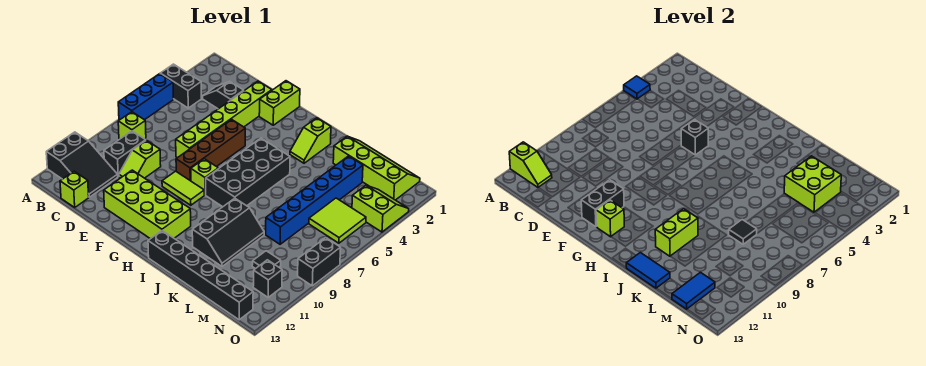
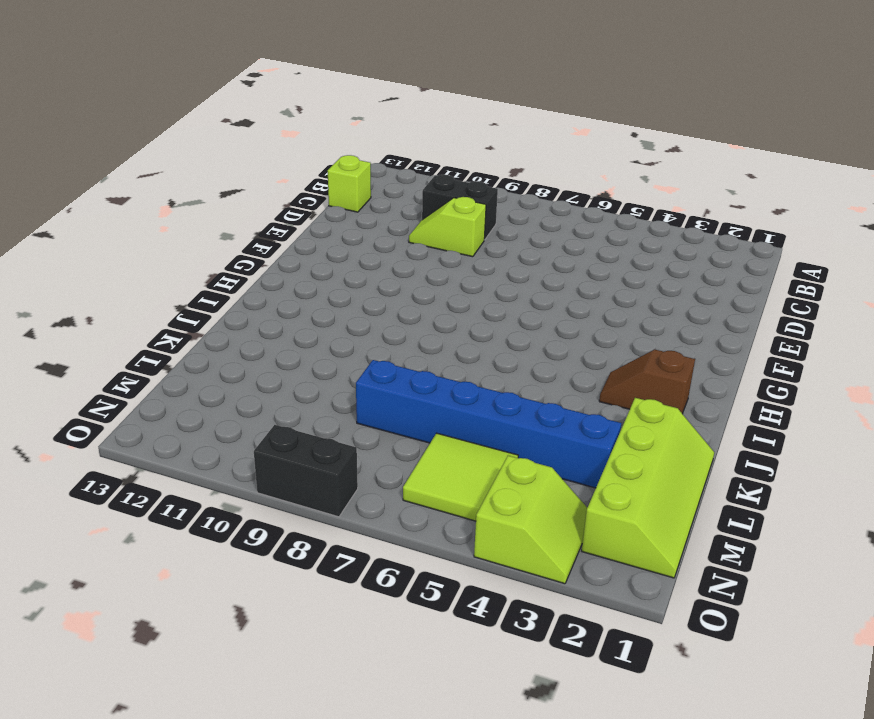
brown slope I2:I3 level 1 top 2 -> lime slope I2:I3 level 1 top 2
none -> black brick A4:B4 level 1
none -> blue brick A5:A7 level 1
none -> black slope A11:C12 level 1 top A
none -> lime brick B8 level 1

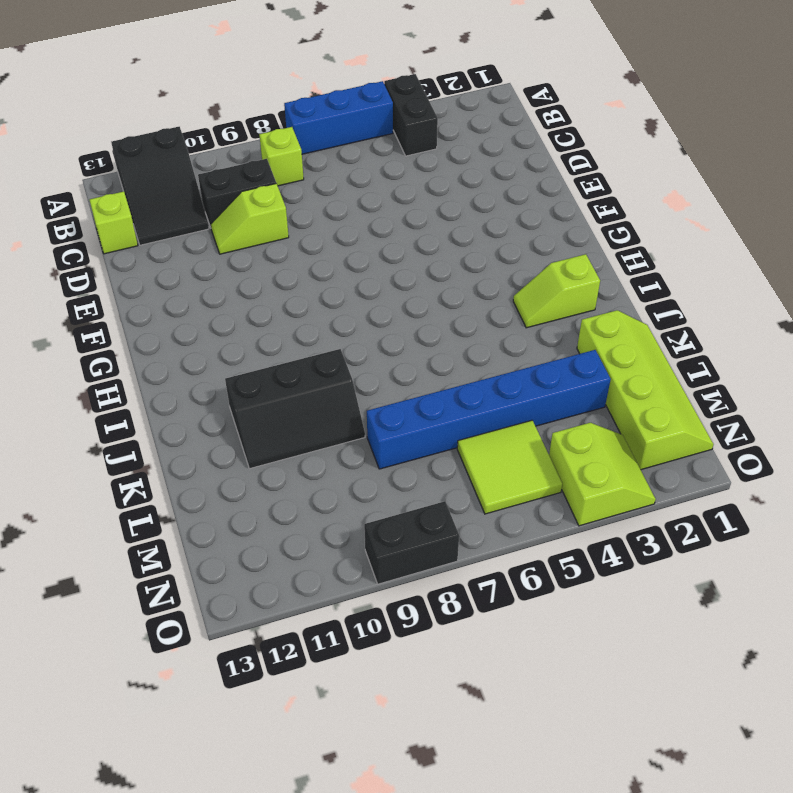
none -> black slope C3:D3 level 1 top D
none -> lime brick E2:E7 level 1
none -> lime brick E11:H12 level 1
none -> lime brick F1:F2 level 1

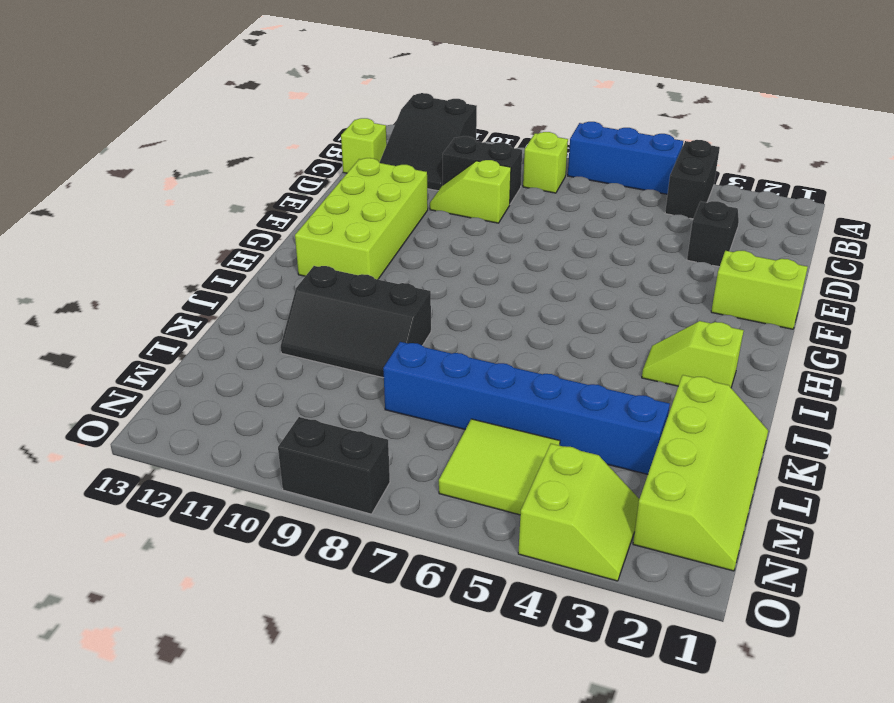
none -> lime brick E2:E7 level 1
none -> brown brick F5:F8 level 1
none -> lime tile F9:G9 level 1
none -> lime brick G8 level 1

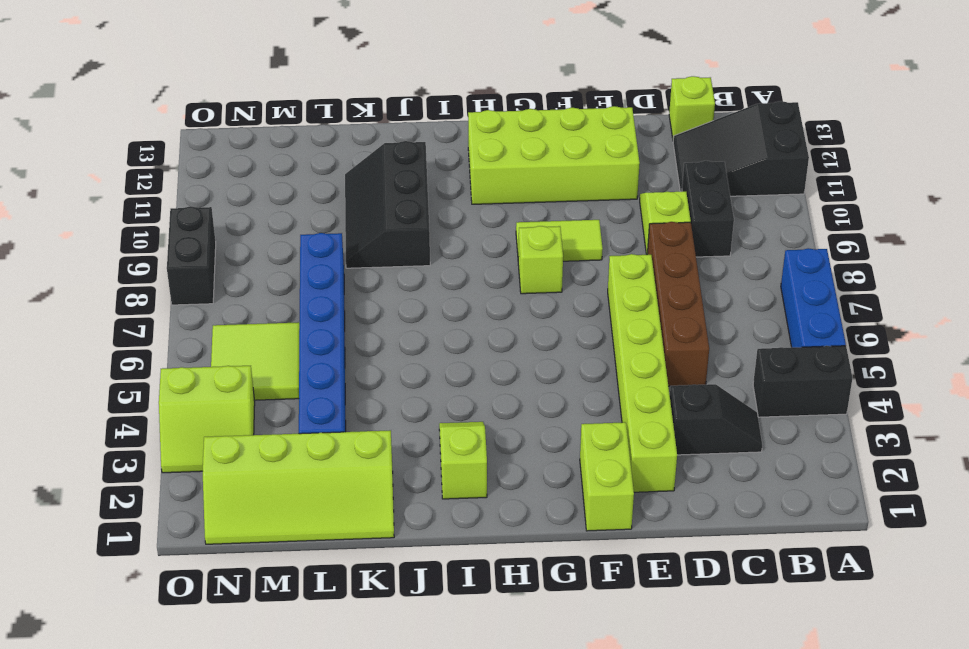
brown brick D5:D8 level 1 -> brown brick F5:F8 level 1
none -> lime brick B8 level 1
none -> black brick H5:I8 level 1
none -> black brick I13:N13 level 1
none -> black tile M10 level 1

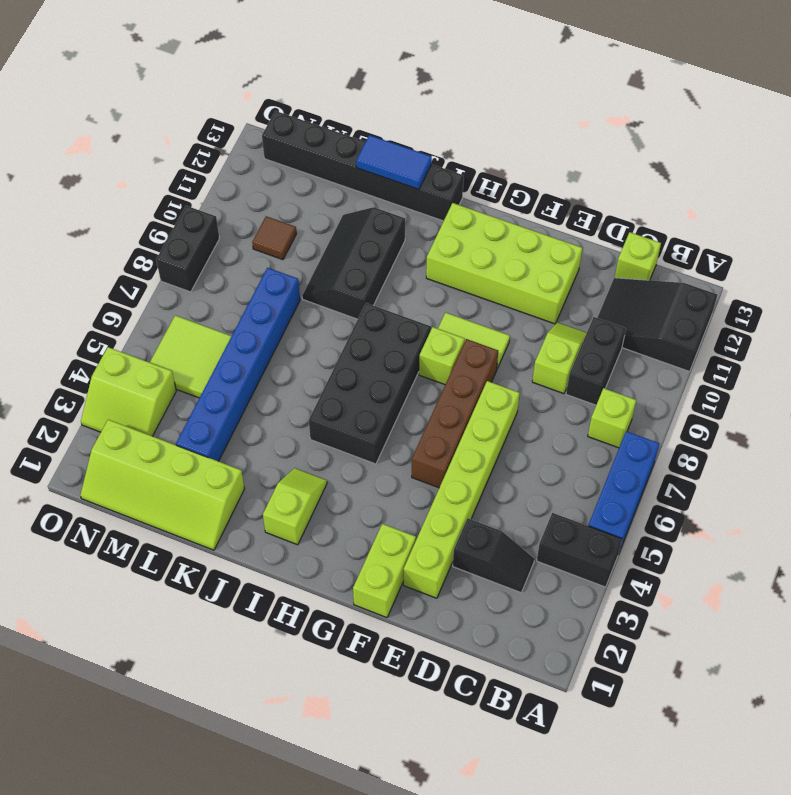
brown tile M10 level 1 -> black tile M10 level 1
none -> black brick N11 level 1
none -> blue tile A4 level 2
none -> lime slope A12:B12 level 2 top A
none -> black brick F5 level 2

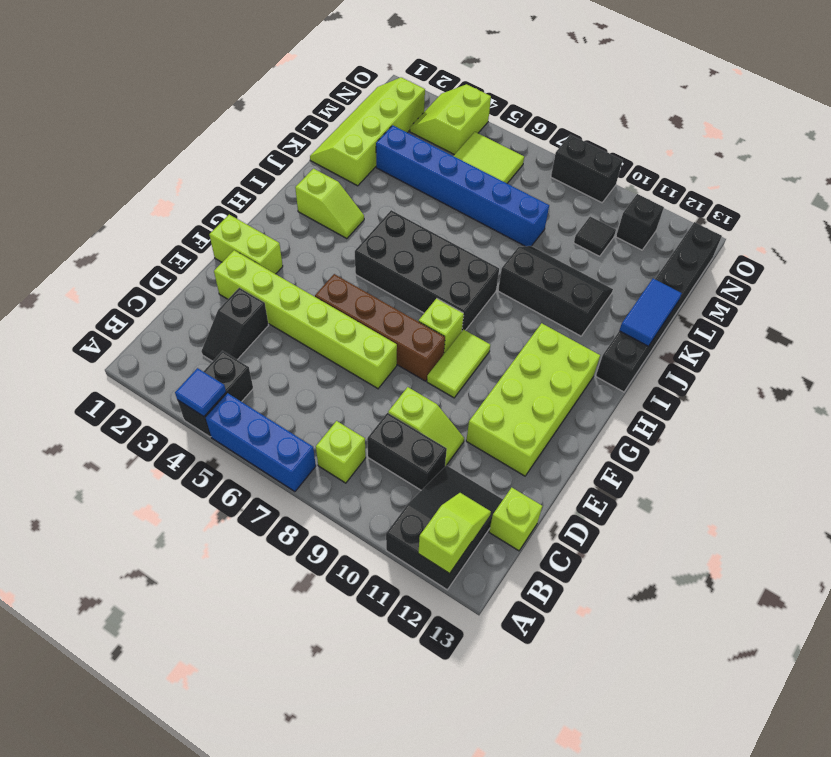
none -> black brick F5 level 2
none -> black brick F11:F12 level 2
none -> lime brick G12 level 2
none -> lime brick J10:J11 level 2

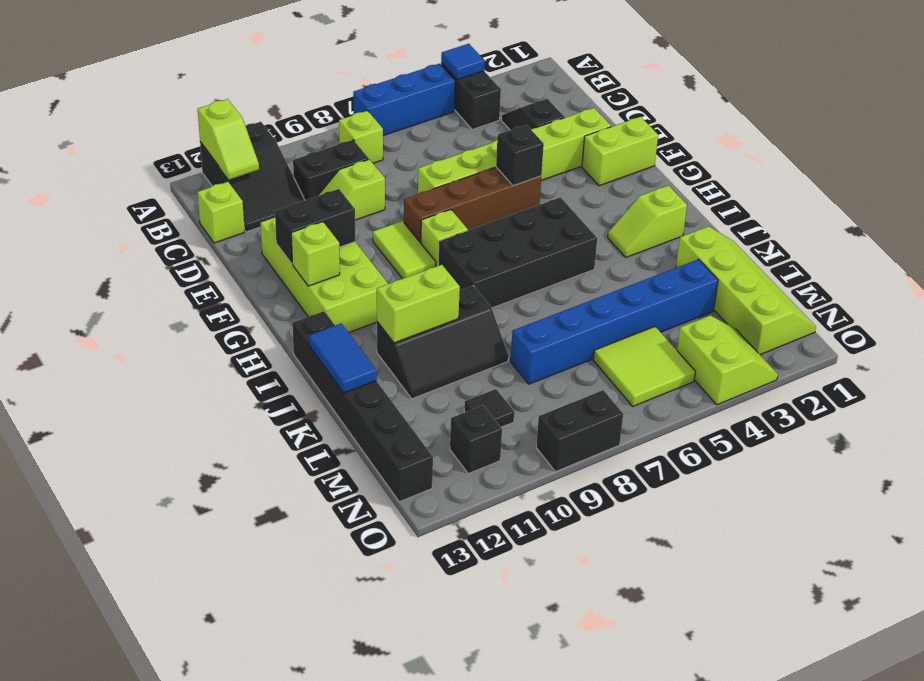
none -> lime brick L3:M4 level 2
none -> black tile L8 level 2
none -> blue tile M12:M13 level 2

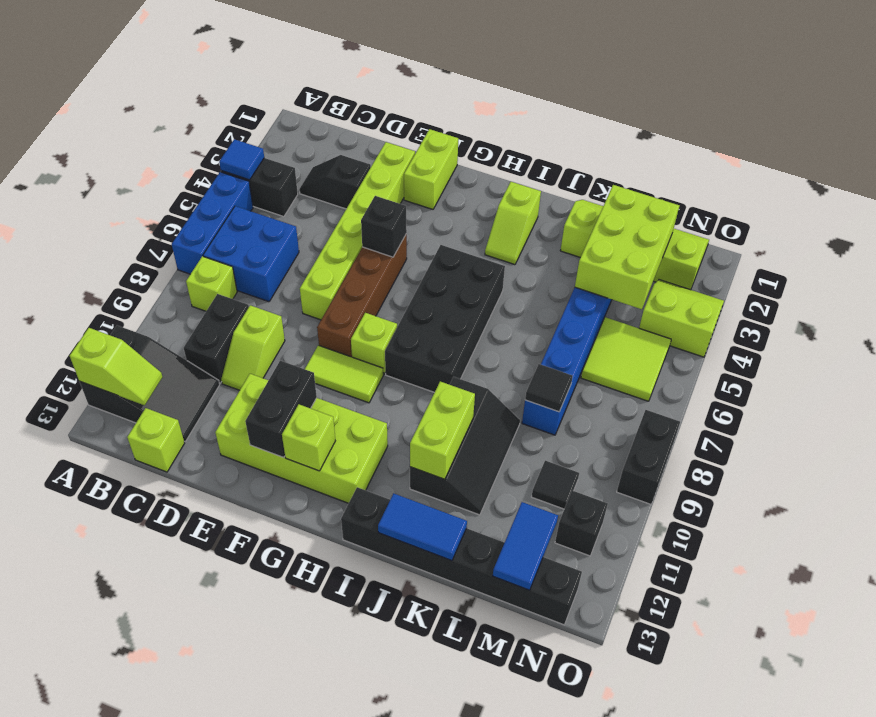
blue brick B6:C7 level 1 -> none
lime brick L2:M4 level 2 -> lime brick L3:M4 level 2

